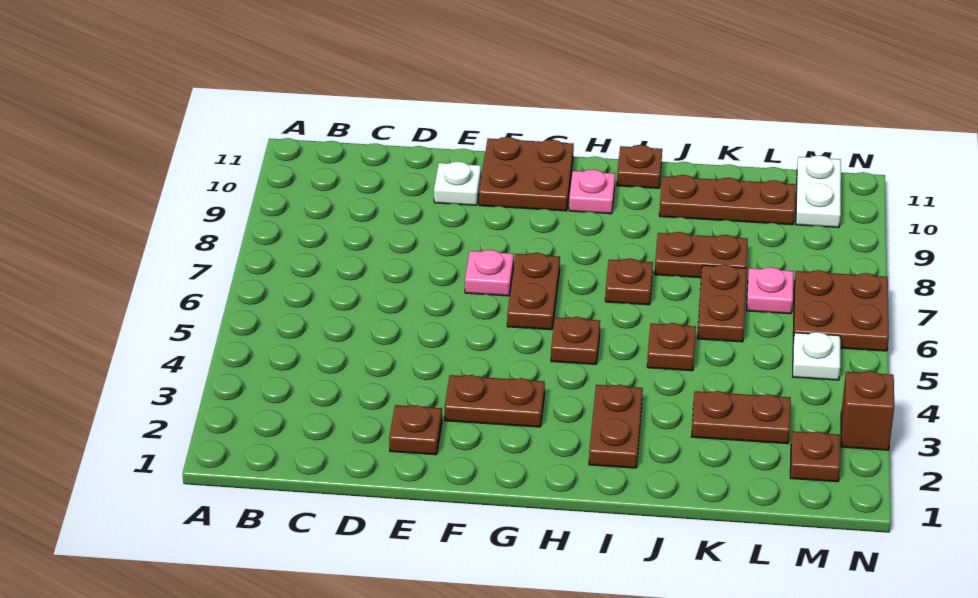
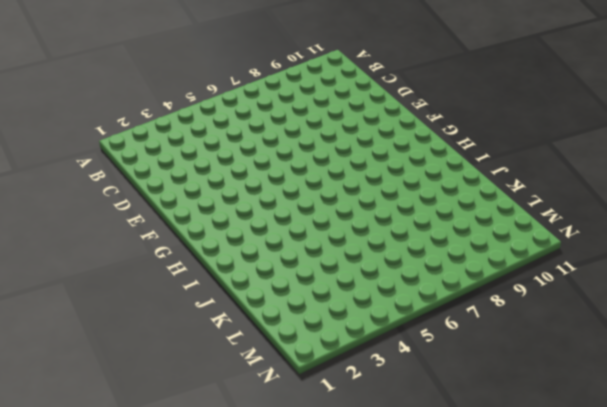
none -> brown plate E2 level 1
none -> white plate E10 level 1
none -> brown plate F3:G3 level 1

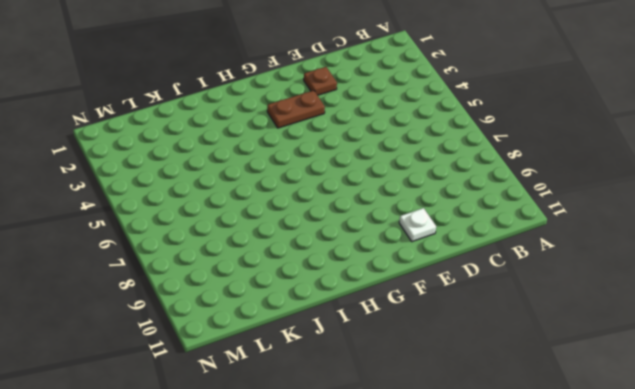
none -> pink plate F7 level 1
none -> brown plate F10:G11 level 1
none -> brown plate G6:G7 level 1

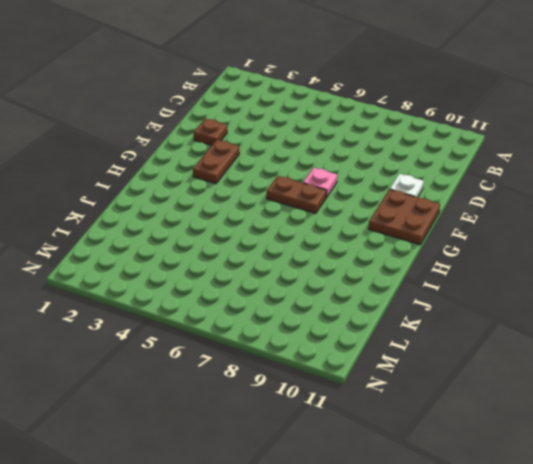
none -> brown plate H5 level 1
none -> pink plate H10 level 1
none -> brown plate I2:I3 level 1

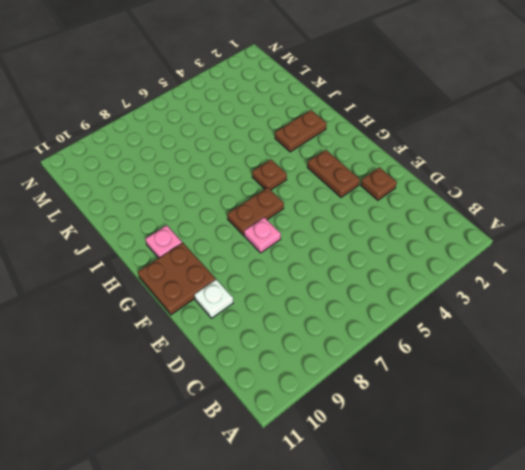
none -> brown plate I7 level 1
none -> brown plate I11 level 1
none -> brown plate J5 level 1

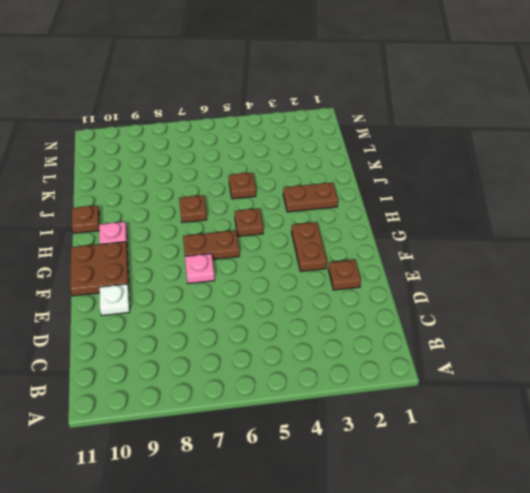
none -> brown plate J8:K8 level 1
none -> brown plate J10:L10 level 1
none -> brown plate K3:L3 level 1

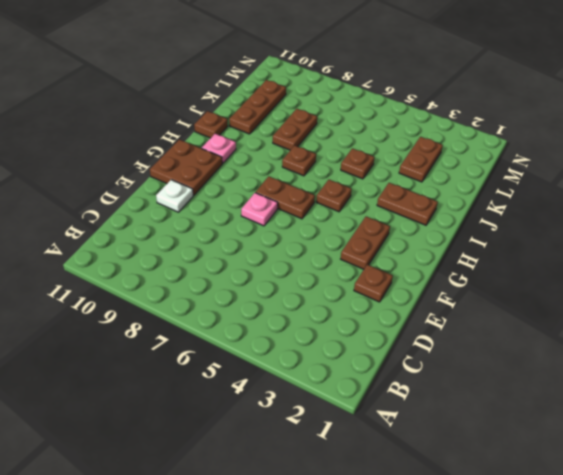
none -> brown plate K6:K7 level 1
none -> pink plate L7 level 1
none -> brown plate M2 level 1

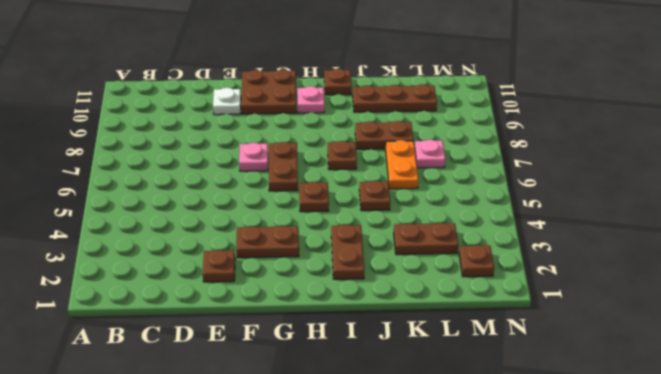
orange plate K6:K7 level 1 -> brown plate K6:K7 level 1
none -> white plate M5 level 1
none -> brown plate M6:N7 level 1
none -> white plate M10:M11 level 1

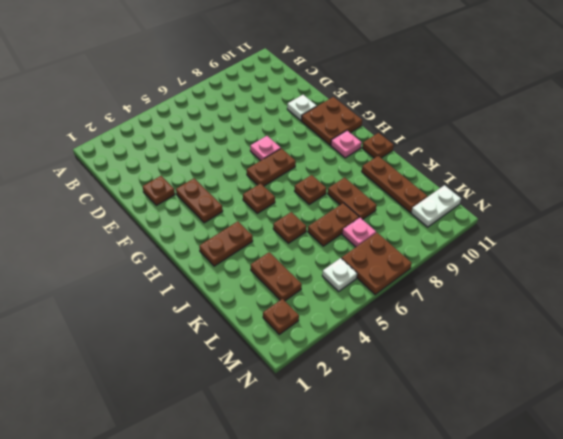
none -> brown brick N3 level 1

